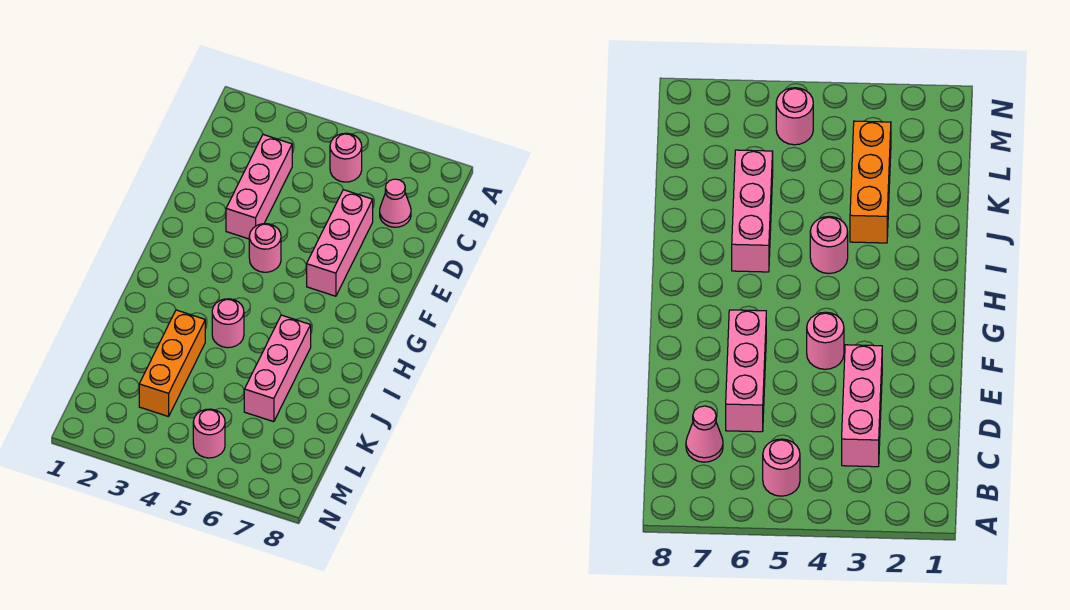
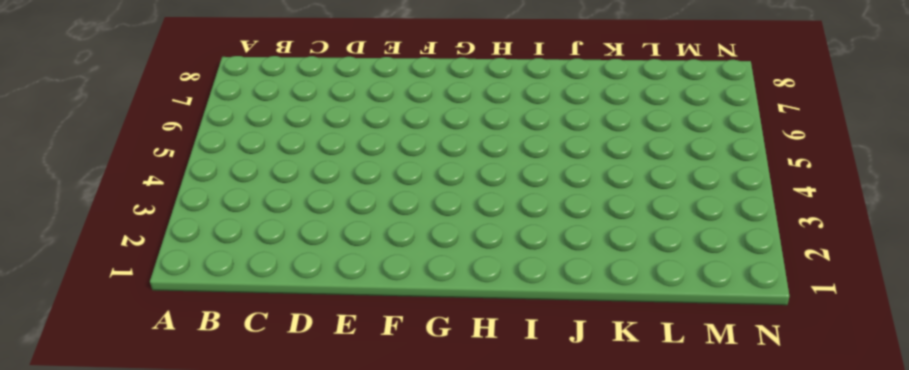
none -> pink round brick B5 level 1
none -> pink brick C3:E3 level 1

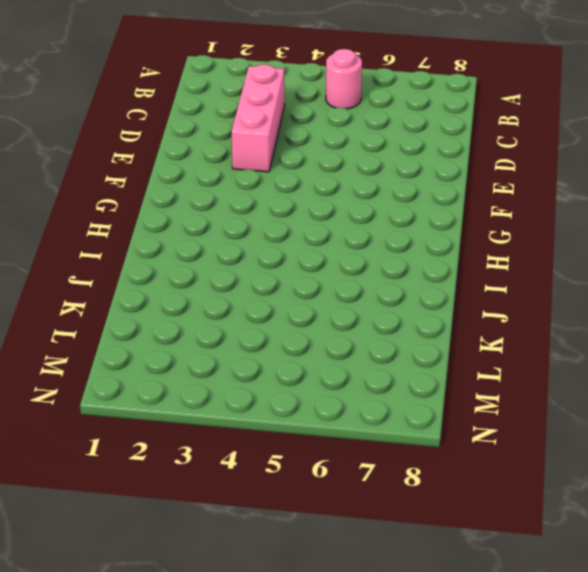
none -> pink cone C7 level 1
none -> pink brick D6:F6 level 1

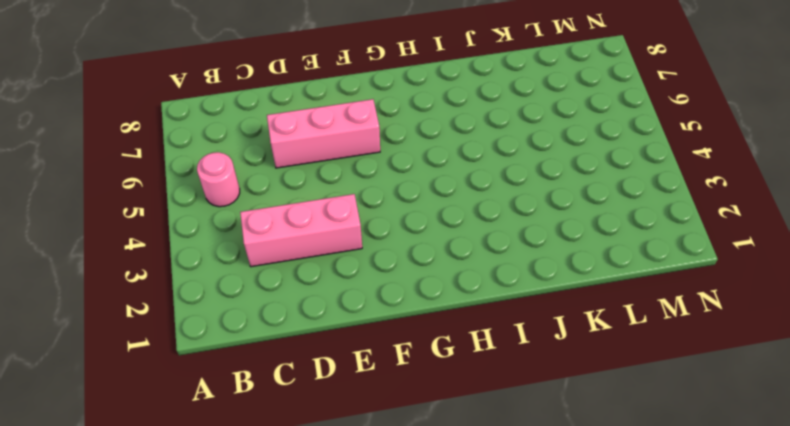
none -> pink cone C7 level 1
none -> pink round brick F4 level 1

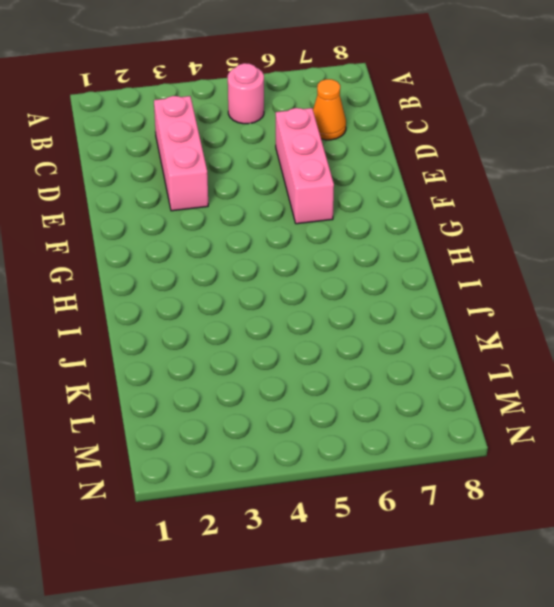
orange cone C7 level 1 -> pink cone C7 level 1
none -> pink round brick F4 level 1
none -> pink round brick I4 level 1

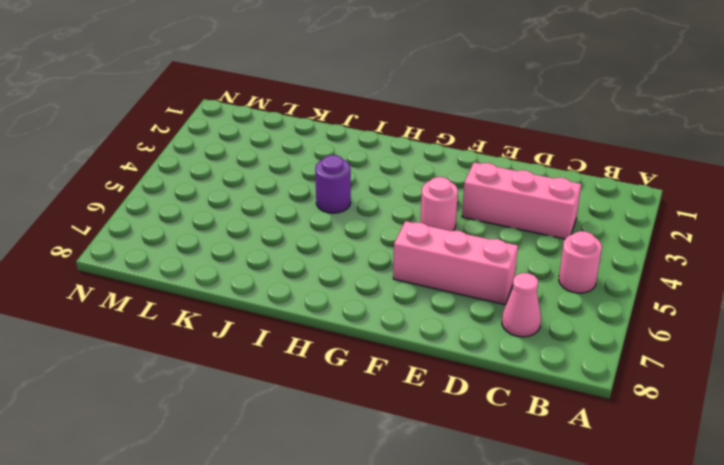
purple round brick I4 level 1 -> pink round brick I4 level 1
none -> pink brick I6:K6 level 1
none -> orange brick J3:L3 level 1

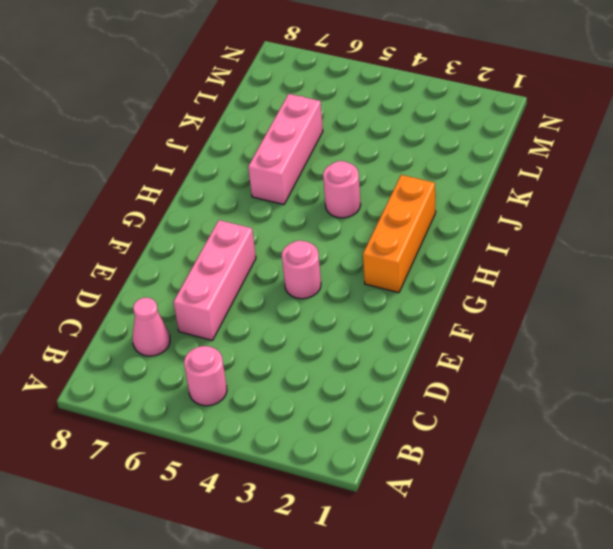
orange brick G2:I2 level 1 -> orange brick J3:L3 level 1
none -> pink brick C3:E3 level 1
none -> pink round brick M5 level 1

